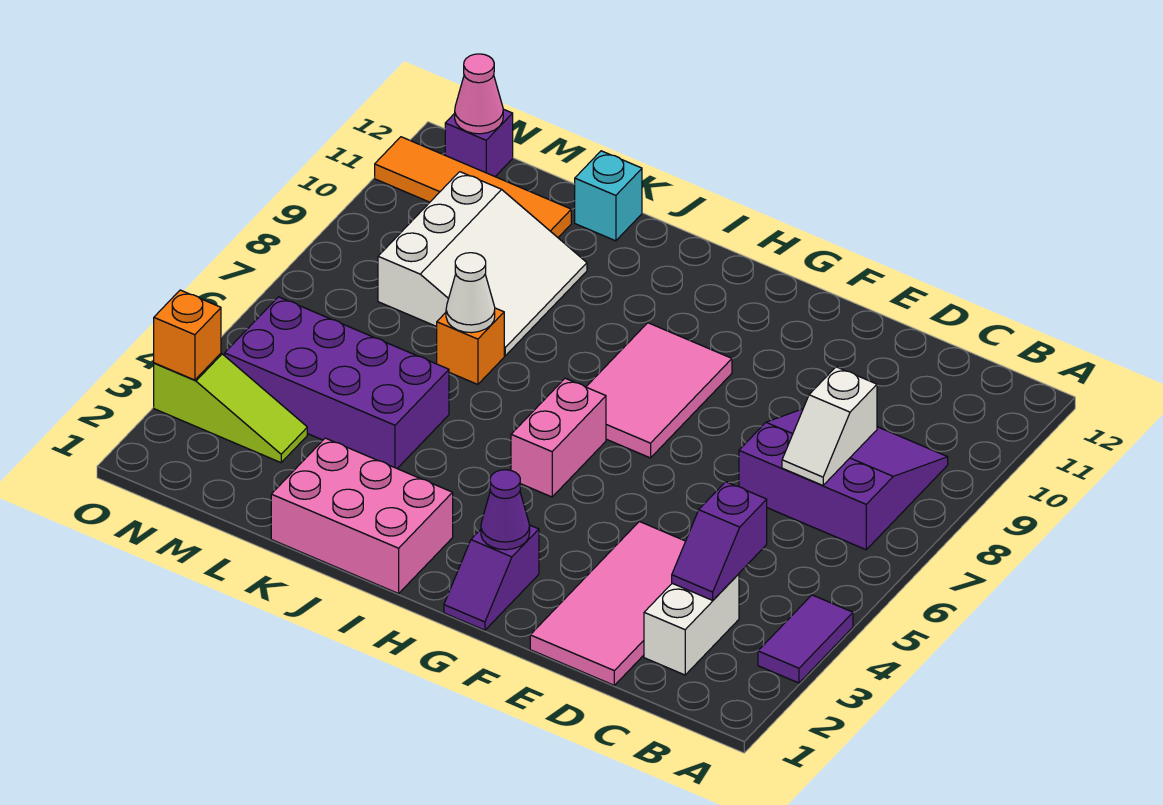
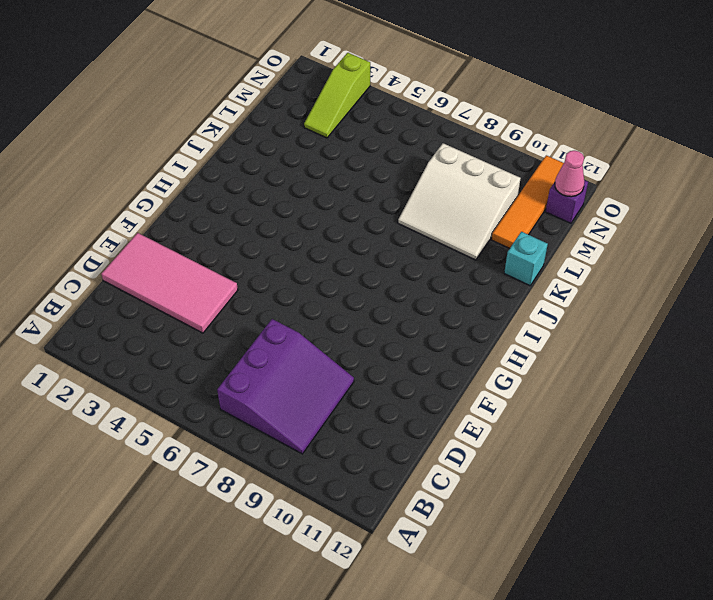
none -> purple tile A3:A4 level 1
none -> white brick C2:C3 level 1
none -> purple slope G1:G2 level 1 top 2

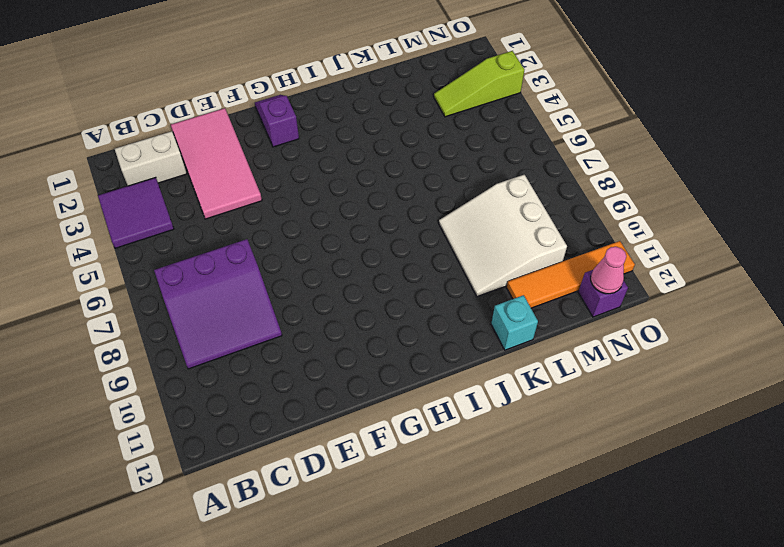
purple tile A3:B4 level 1 -> purple tile A3:A4 level 1
white brick B2:C2 level 1 -> white brick C2:C3 level 1
none -> pink tile G7:H9 level 1
none -> pink brick H5:H6 level 1
none -> pink brick I1:K2 level 1

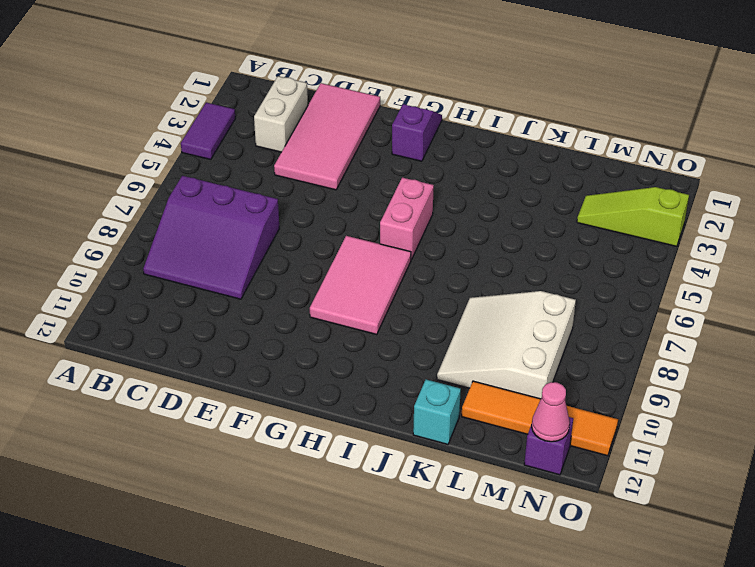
none -> pink brick I1:K2 level 1
none -> purple brick K4:N5 level 1
none -> orange brick K7 level 1

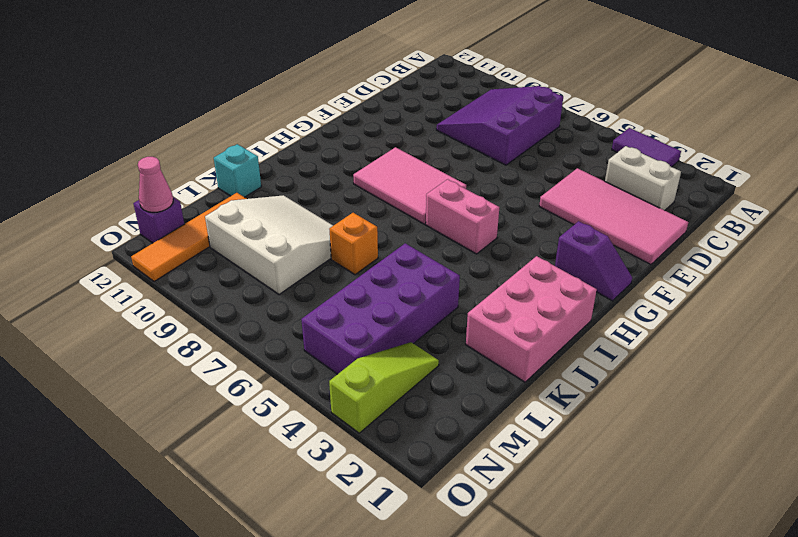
none -> purple slope C3:C4 level 2 top 4
none -> white slope C7:C8 level 2 top 8
none -> purple cone G2 level 2

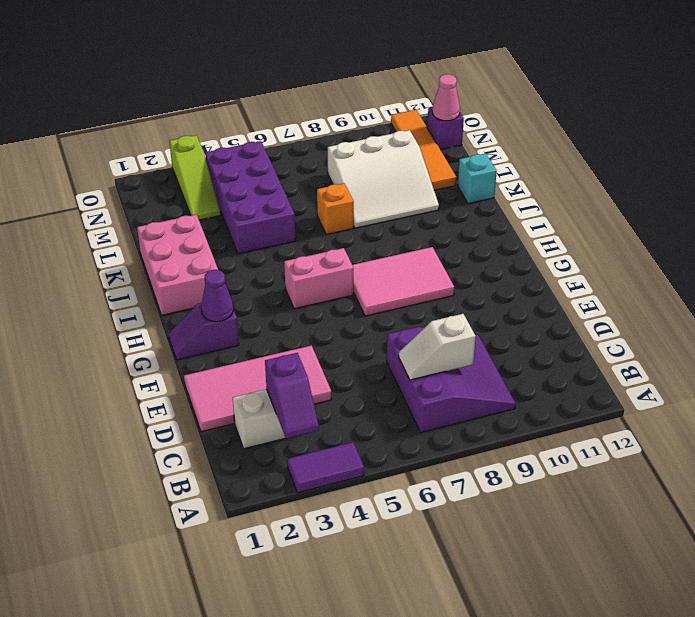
purple slope B3:C3 level 2 top C -> purple slope C3:C4 level 2 top 4
none -> white cone K7 level 2
none -> orange brick O3 level 2

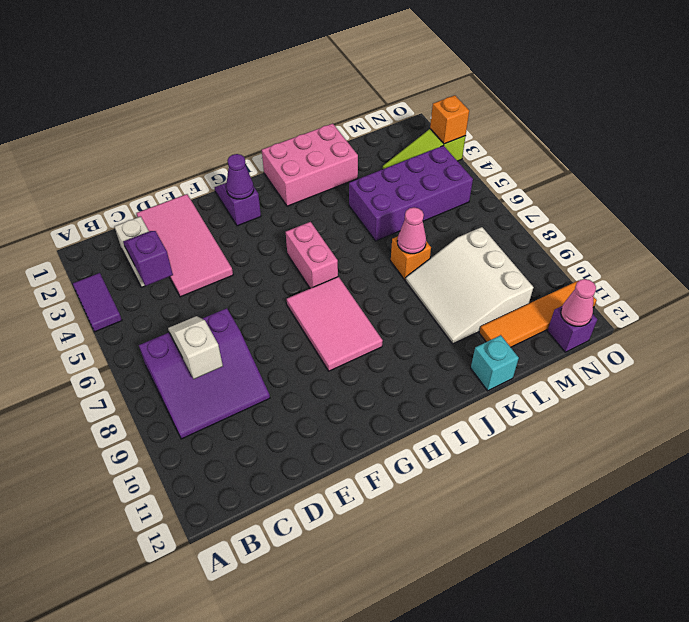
pink cone K7 level 2 -> white cone K7 level 2

